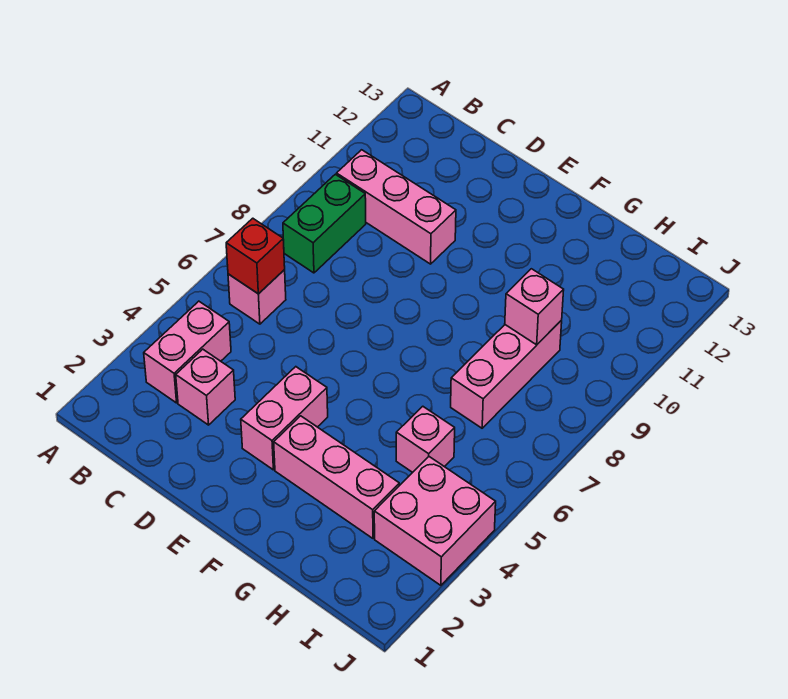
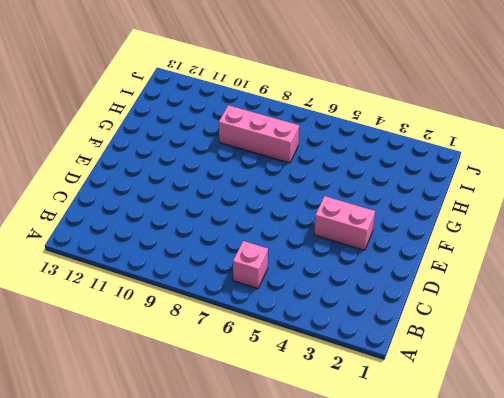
none -> pink brick B3:B4 level 1
none -> green brick B8:B9 level 1
none -> pink brick B10:D10 level 1

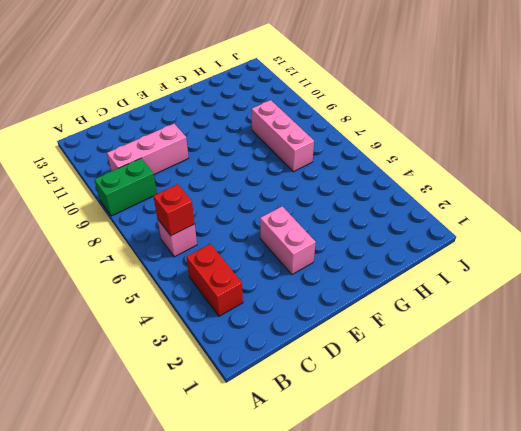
green brick A9:B9 level 1 -> green brick B8:B9 level 1
red brick B3:B4 level 1 -> pink brick B3:B4 level 1
none -> pink brick C3 level 1
none -> pink brick F3:H3 level 1
none -> pink brick H5 level 1

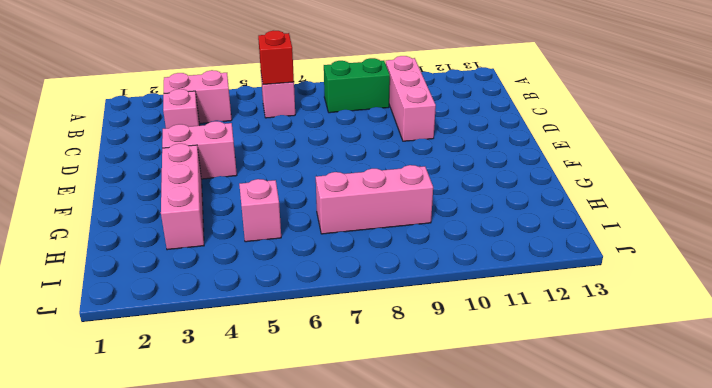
none -> pink brick I3:J4 level 1
none -> pink brick H9 level 2

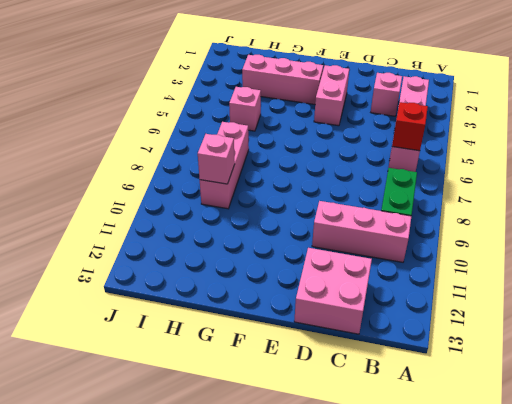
pink brick C12:D13 level 1 -> pink brick I3:J4 level 1

